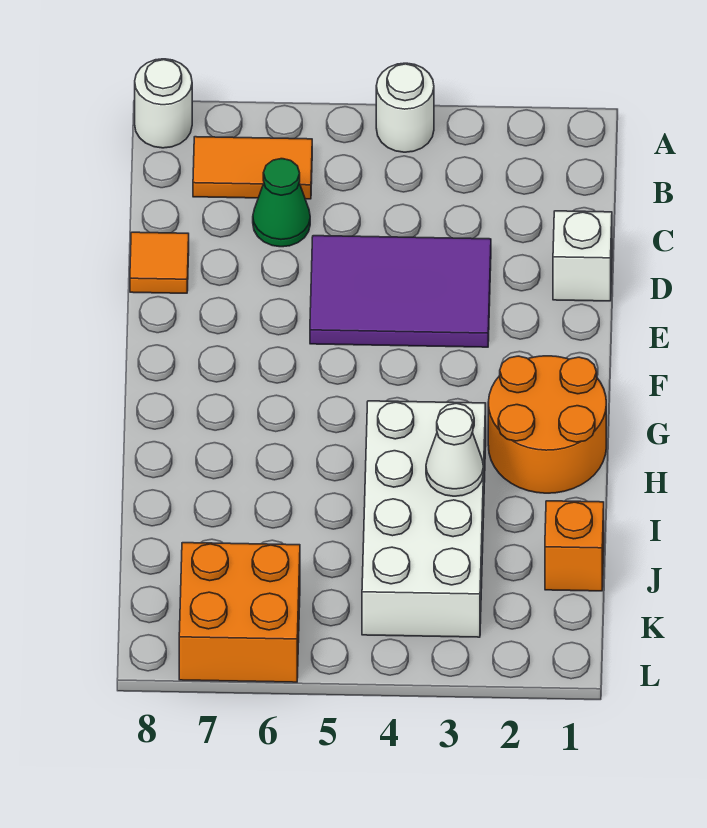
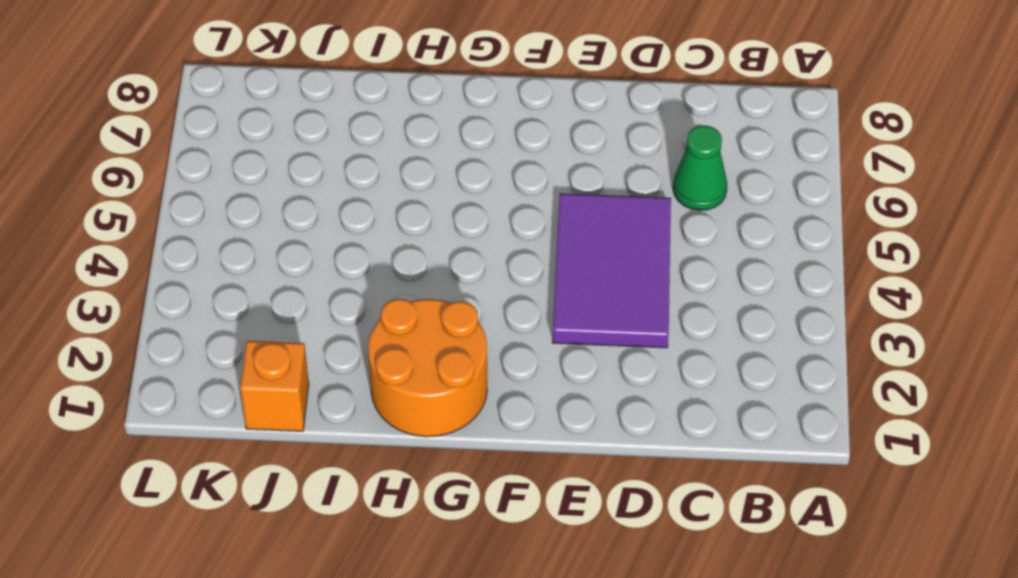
none -> white round brick A4 level 1
none -> white round brick A8 level 1
none -> orange tile B6:B7 level 1

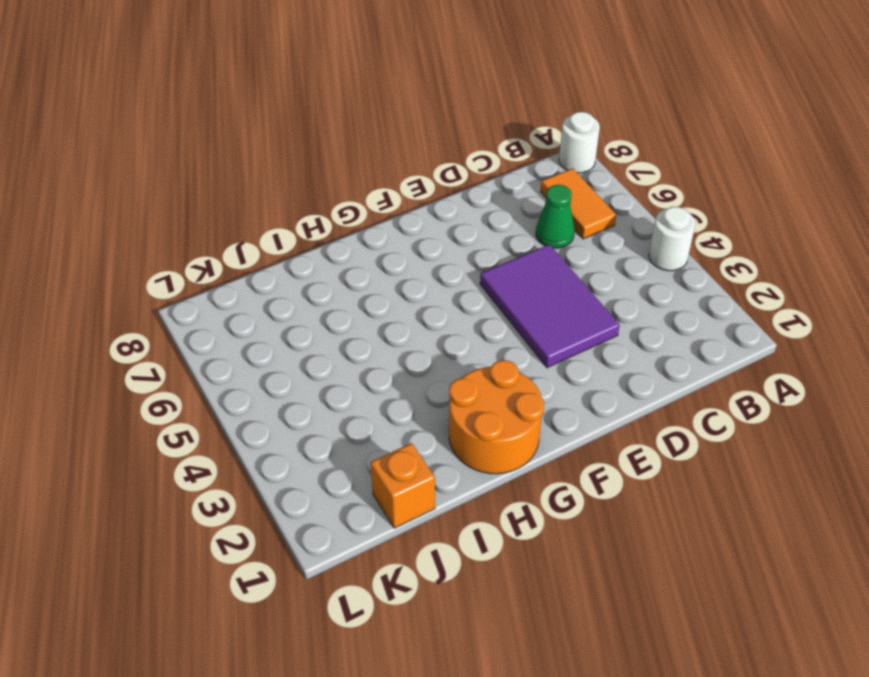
none -> white brick D1 level 1
none -> orange tile D8 level 1
none -> white brick H3:K4 level 1

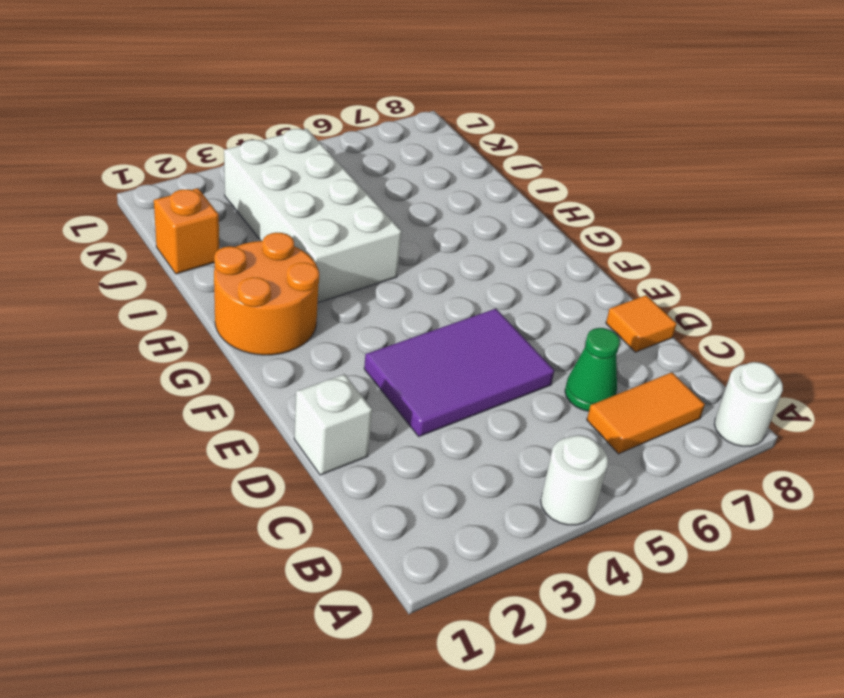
none -> orange brick K6:L7 level 1
none -> white cone I3 level 2

